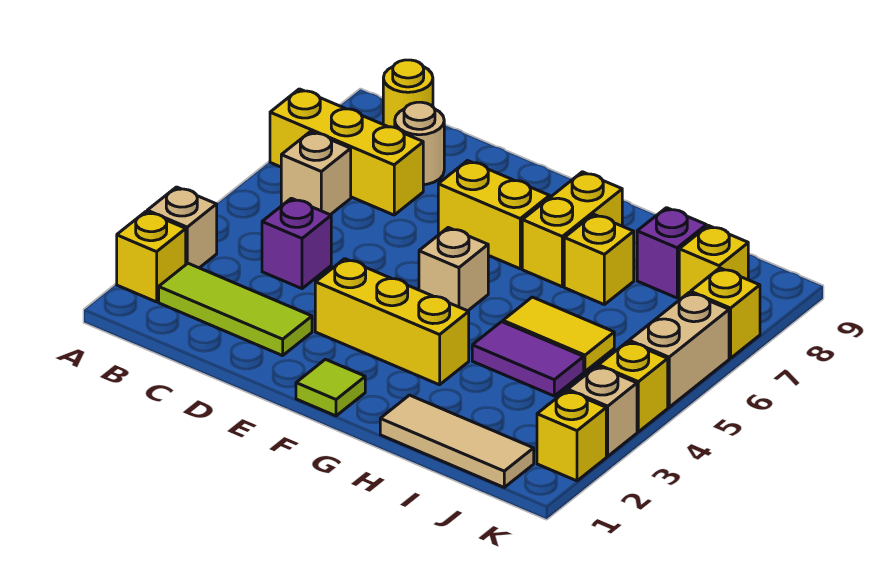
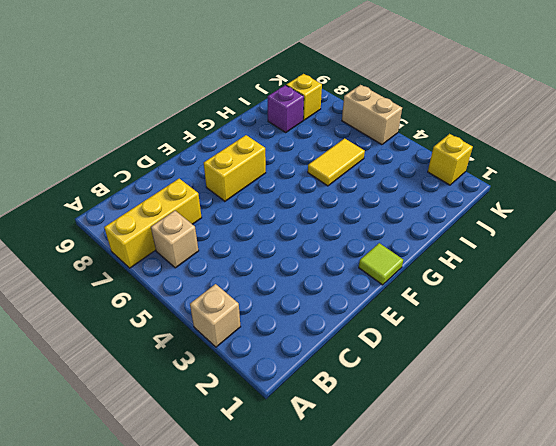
none -> yellow brick A2 level 1
none -> lime tile B2:D2 level 1
none -> yellow round brick B9 level 1

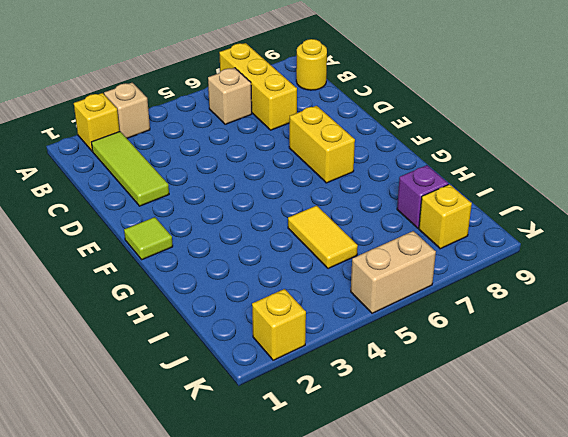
none -> purple brick C4 level 1
none -> tan round brick C8 level 1
none -> yellow brick E3:G3 level 1

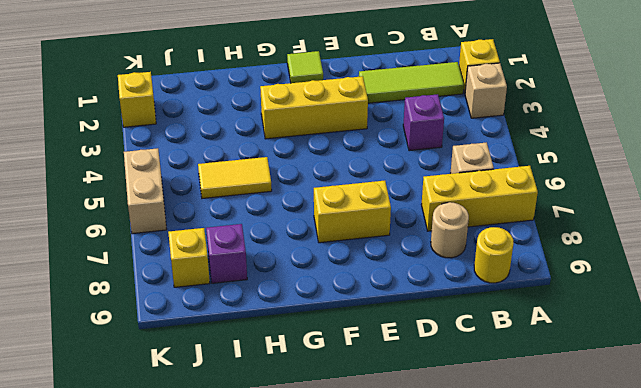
none -> tan brick F5 level 1
none -> yellow brick G7:G8 level 1
none -> tan tile H1:J1 level 1

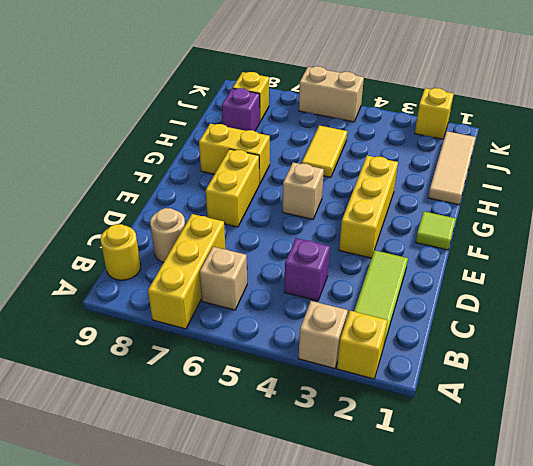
none -> purple tile H4:I4 level 1
none -> yellow brick H7 level 1
none -> tan brick K3 level 1

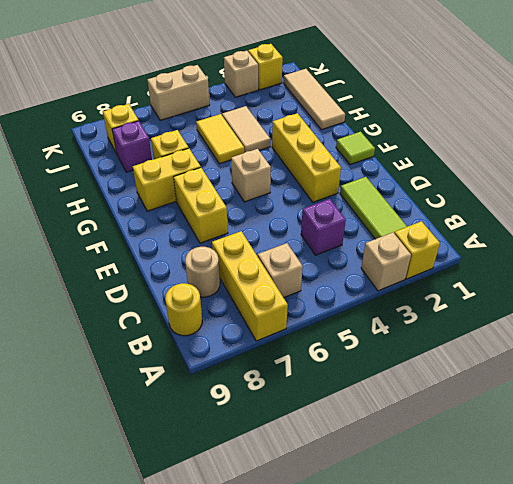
tan tile H4:I4 level 1 -> purple tile H4:I4 level 1
none -> yellow brick K4 level 1
none -> yellow brick K7 level 1

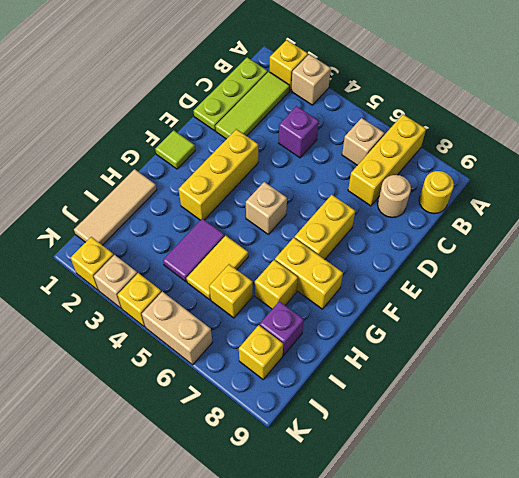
lime plate B1:D1 level 1 -> none
yellow brick I6 level 1 -> yellow brick K7 level 1

